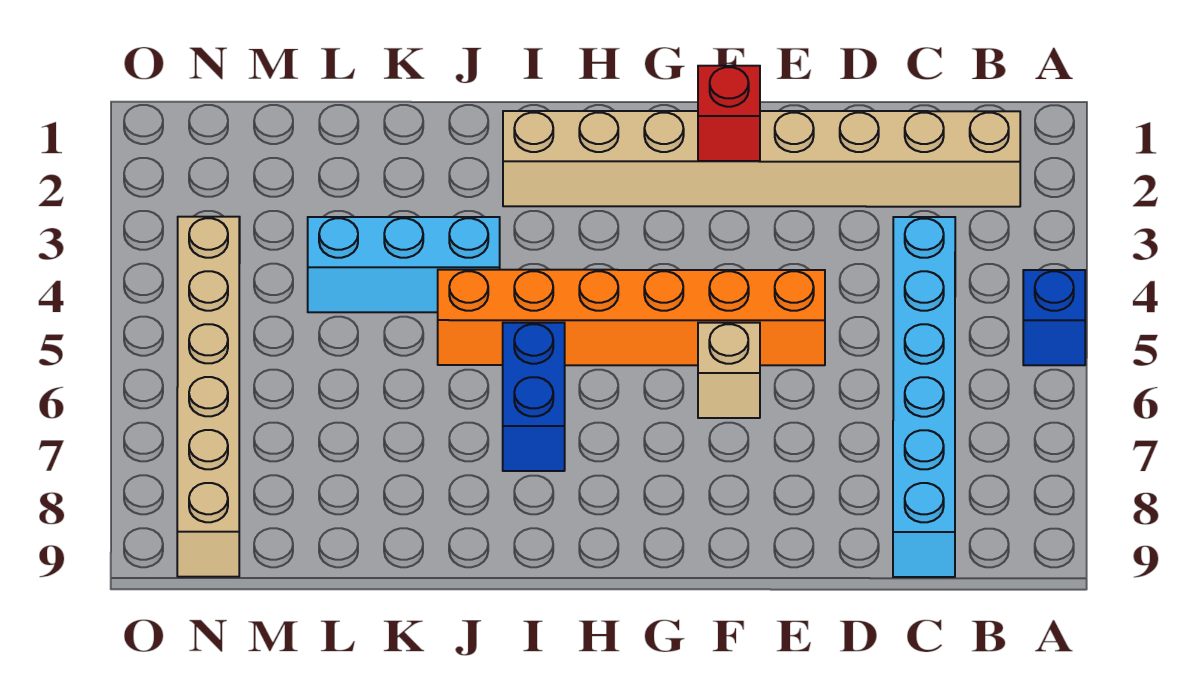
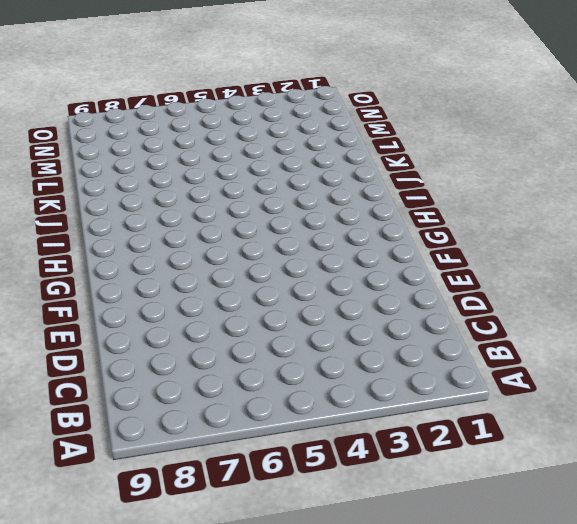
none -> blue brick A5 level 1
none -> tan brick B2:I2 level 1

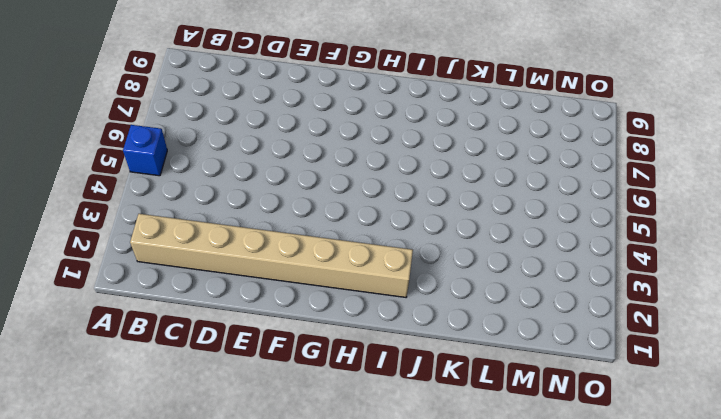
none -> cyan brick C4:C9 level 1
none -> orange brick E5:J5 level 1

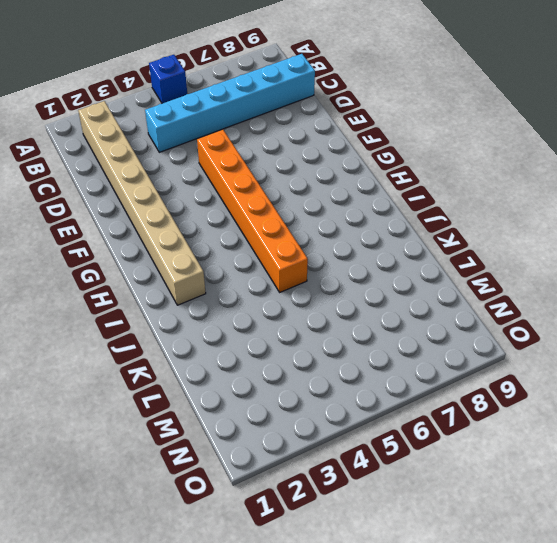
none -> tan brick F6 level 1
none -> blue brick I6:I7 level 1

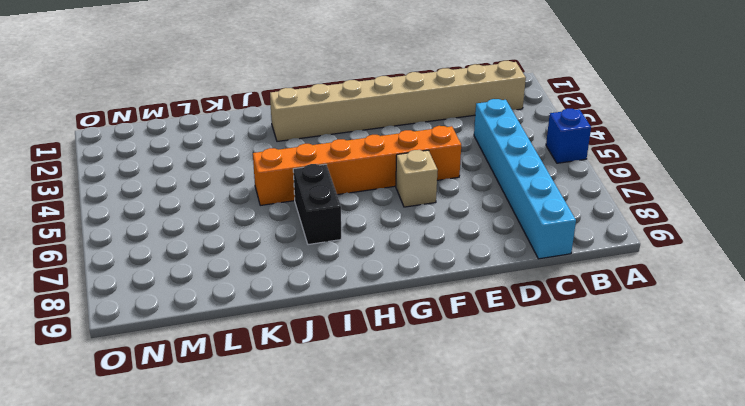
black brick I6:I7 level 1 -> blue brick I6:I7 level 1
none -> cyan brick J4:L4 level 1
none -> tan brick N4:N9 level 1

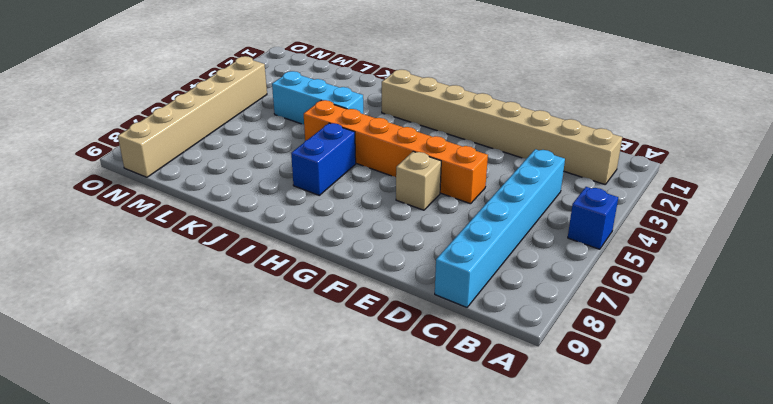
none -> red brick F2 level 2

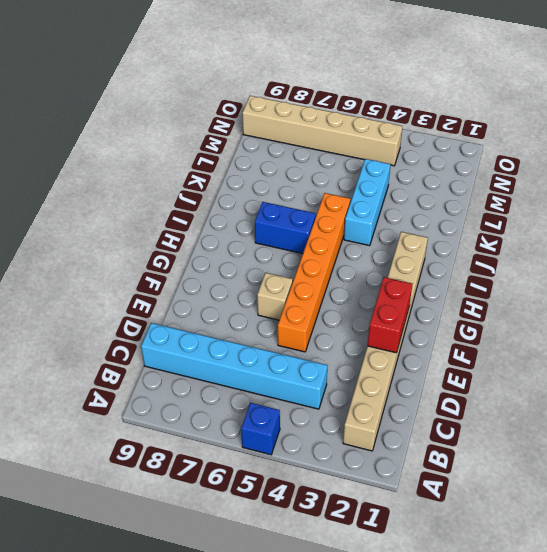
red brick E2:F2 level 2 -> red brick F2 level 2

